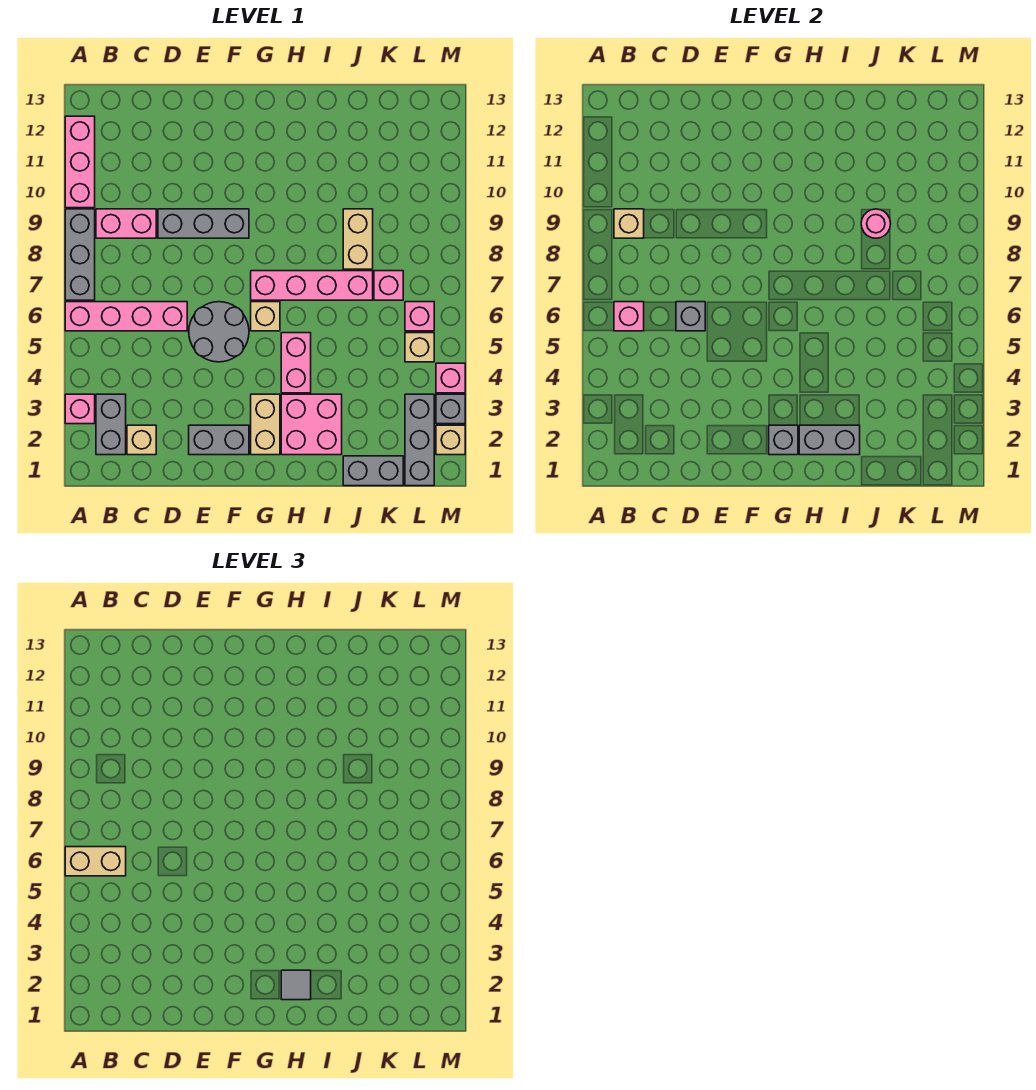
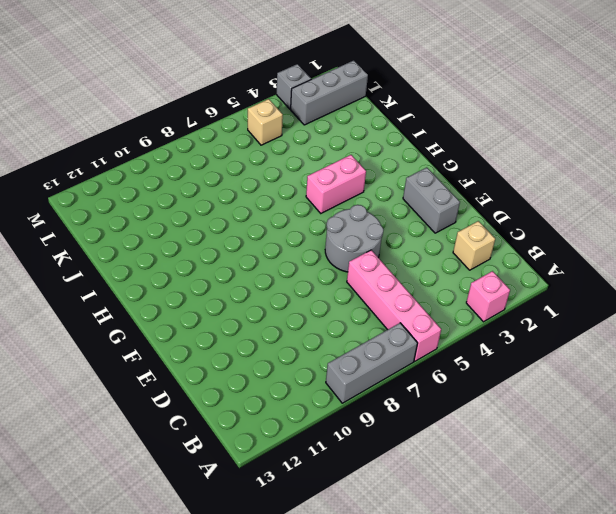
none -> pink brick A10:A12 level 1
none -> grey brick B2:B3 level 1
none -> pink brick B9:C9 level 1
none -> grey brick D9:F9 level 1

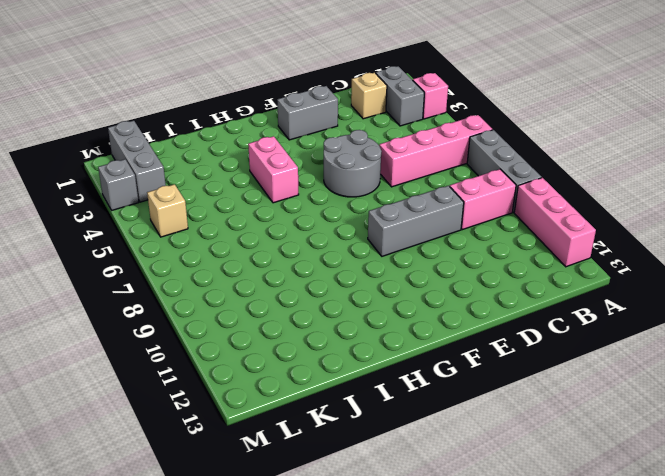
none -> tan brick G2:G3 level 1
none -> tan brick G6 level 1
none -> pink brick G7:J7 level 1
none -> pink brick H2:I3 level 1

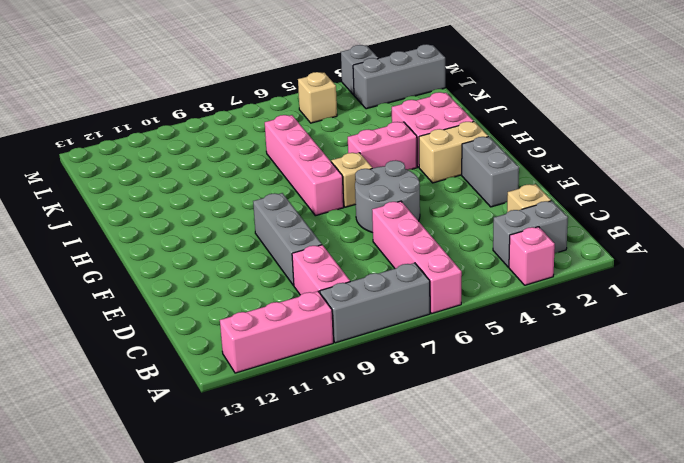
none -> grey brick J1:K1 level 1
none -> tan brick J8:J9 level 1
none -> pink brick K7 level 1
none -> pink brick L6 level 1

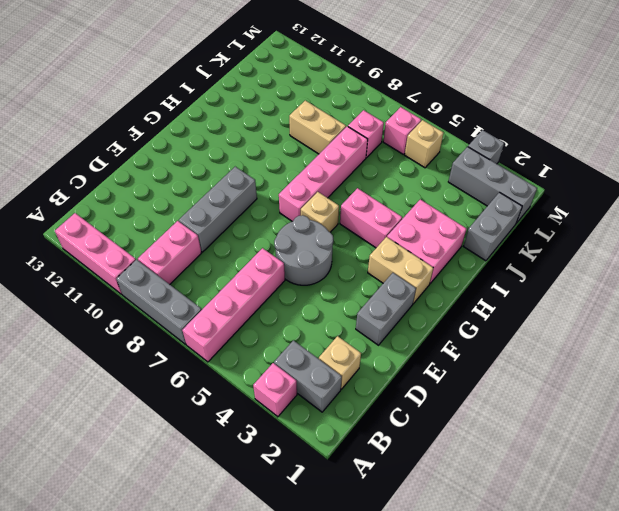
none -> tan brick M2 level 1
none -> pink brick M4 level 1
none -> pink brick B6 level 2
none -> tan brick B9 level 2

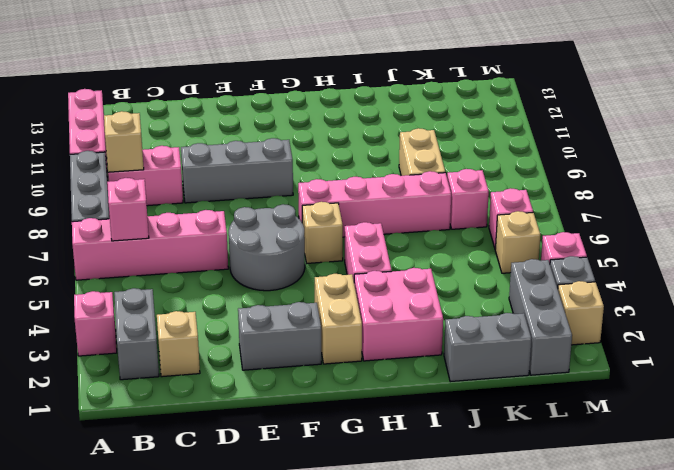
none -> grey brick D6 level 2
none -> grey brick G2 level 2
none -> grey brick H2:I2 level 2
none -> pink round brick J9 level 2

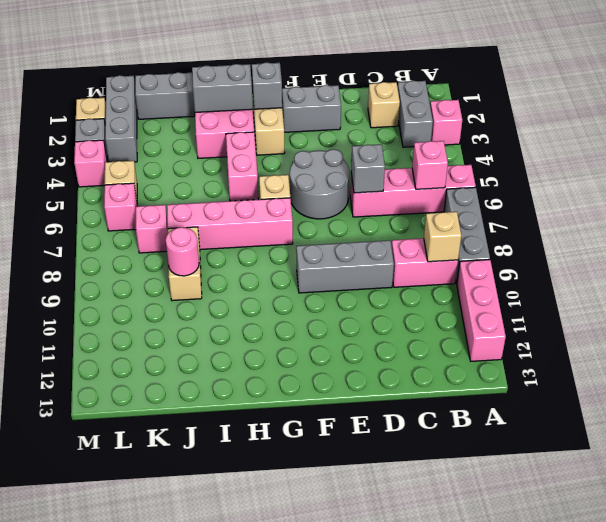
none -> tan brick A6:B6 level 3
none -> grey tile H2 level 3

